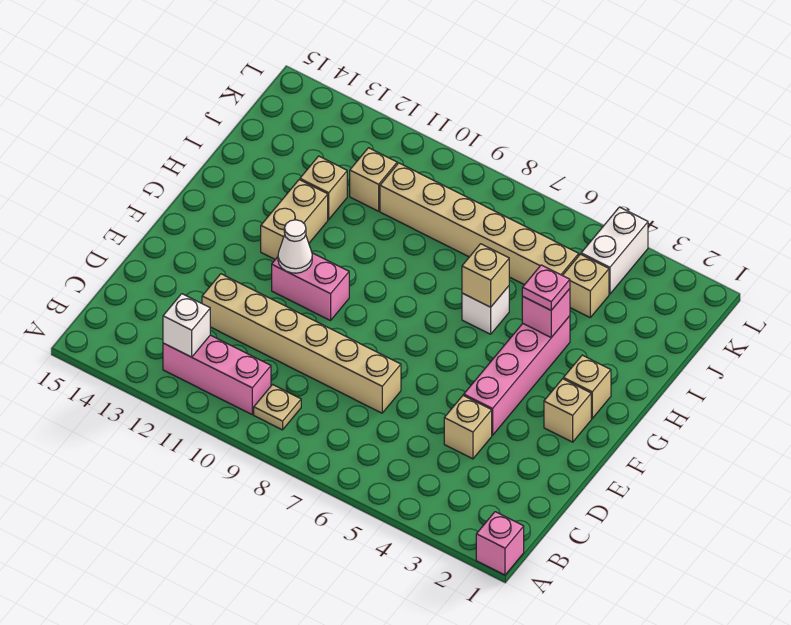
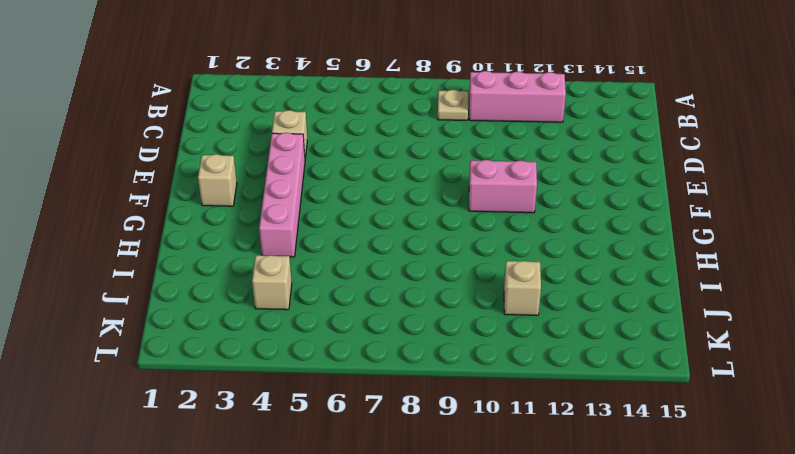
none -> pink brick A1 level 1
none -> tan brick D7:D12 level 1
none -> tan brick G2 level 1

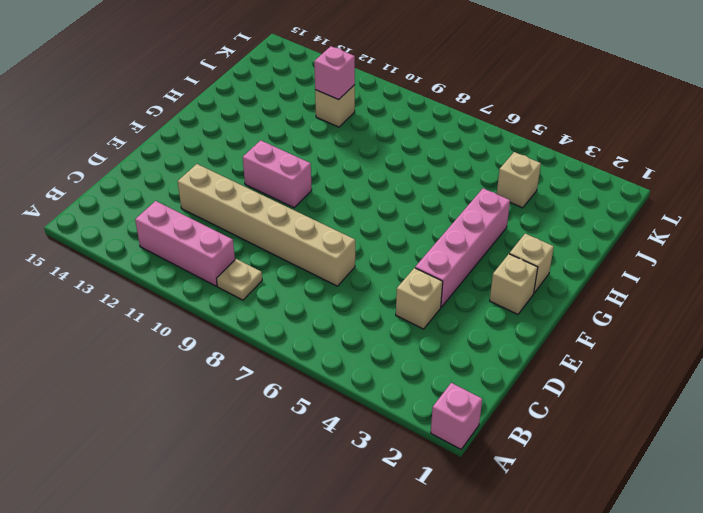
pink brick J11 level 2 -> pink brick H4 level 2
none -> tan brick G12:H12 level 1
none -> white brick H6 level 1
none -> tan brick I12 level 1

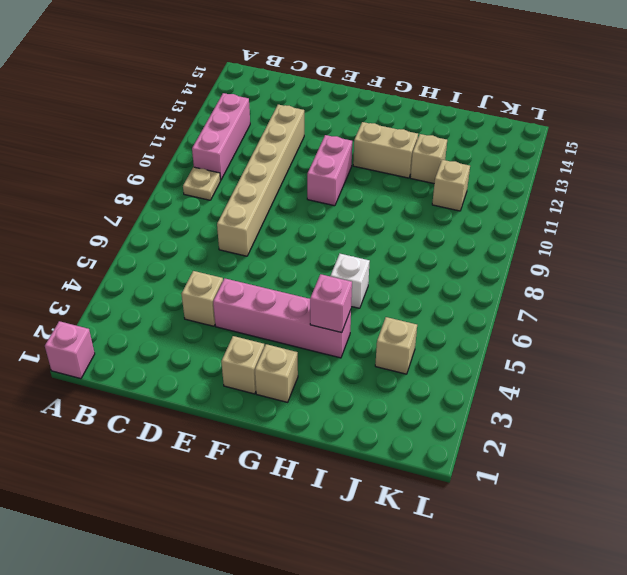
none -> tan brick J5:J10 level 1
none -> white brick K4:L4 level 1
none -> white brick B12 level 2

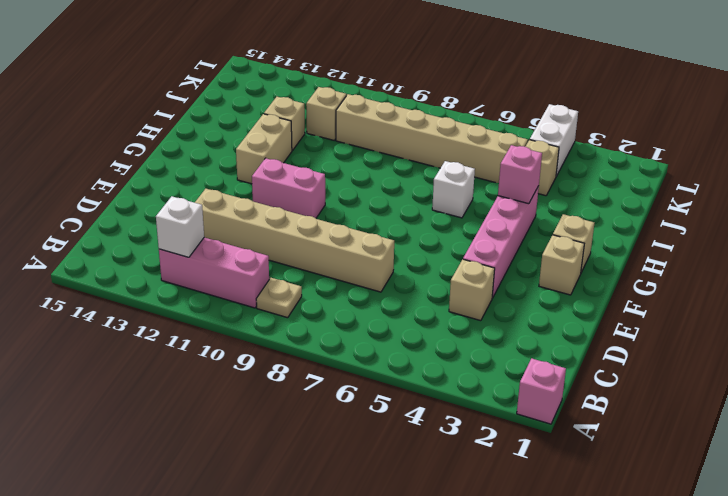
none -> white cone F11 level 2
none -> tan brick H6 level 2
none -> pink plate H4 level 3

